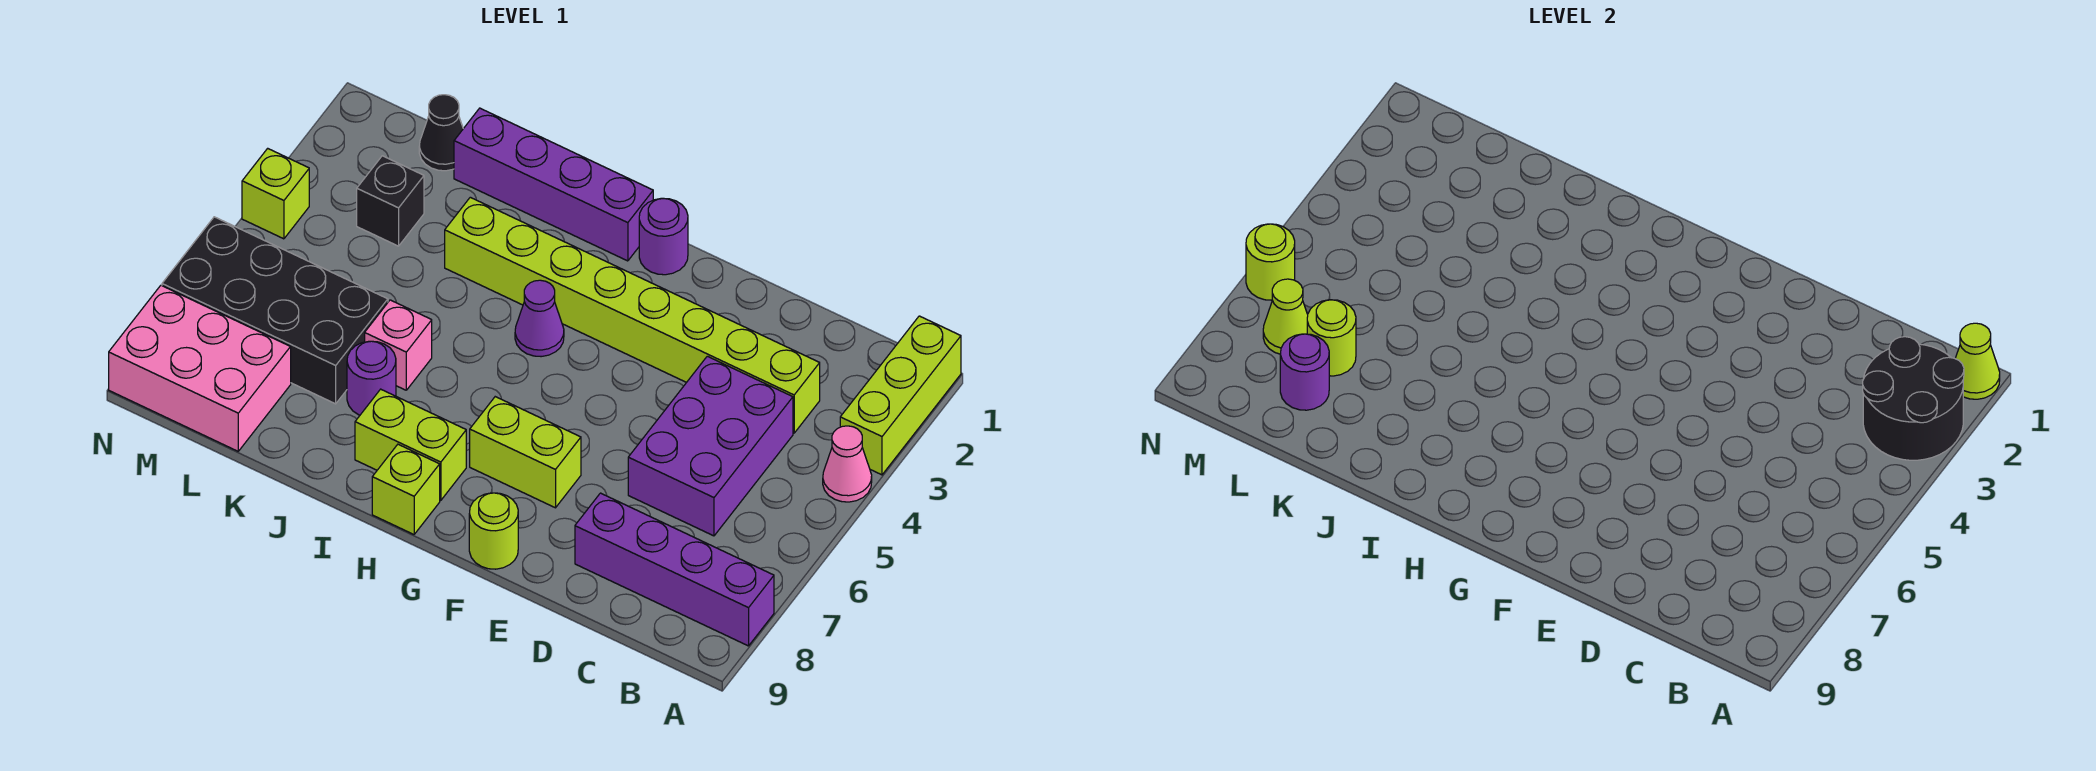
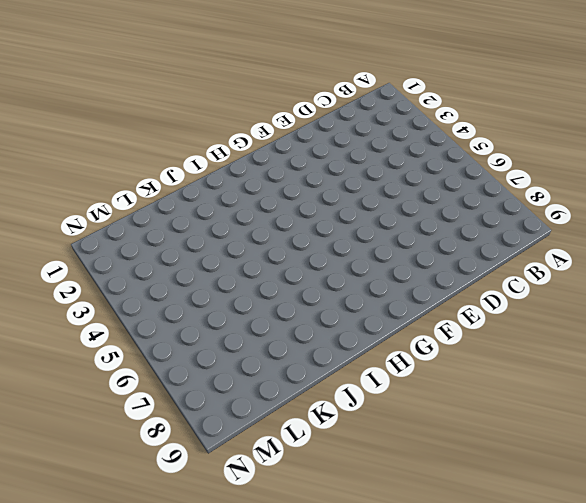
none -> lime brick A1:A3 level 1
none -> pink cone A4 level 1
none -> purple brick A8:D8 level 1

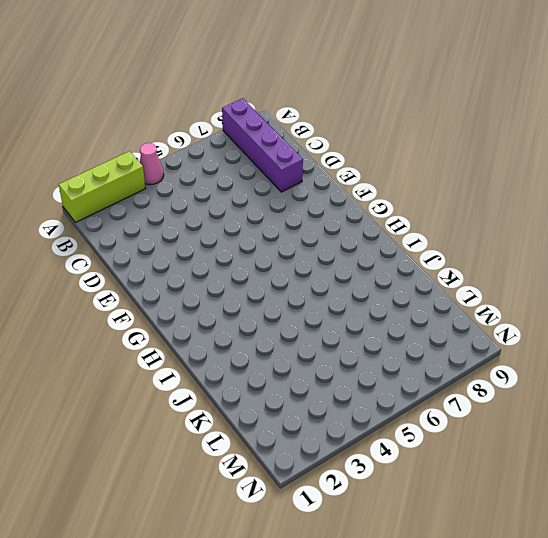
none -> lime brick C3:J3 level 1
none -> purple brick C4:D6 level 1
none -> lime brick F7:G7 level 1

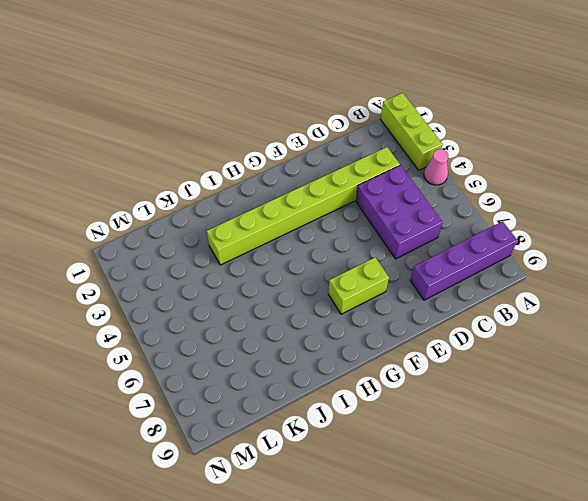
none -> lime round brick F9 level 1
none -> purple round brick G1 level 1
none -> purple brick H1:K1 level 1

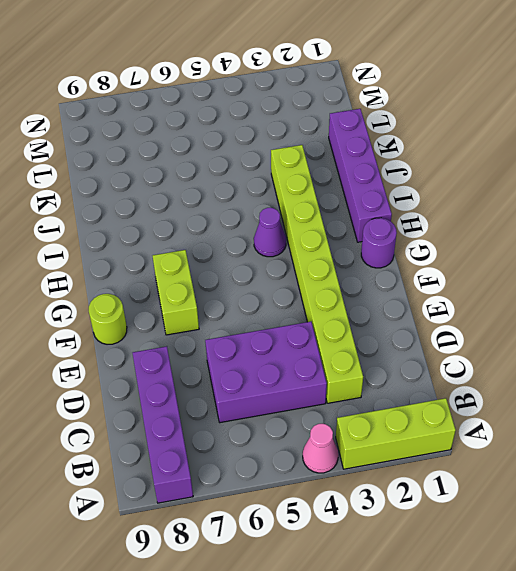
none -> lime brick H8:I8 level 1
none -> lime brick H9 level 1
none -> pink brick J6 level 1

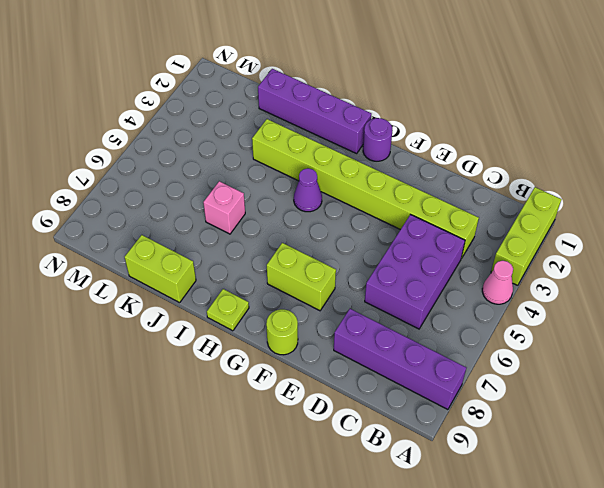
lime plate H9 level 1 -> lime brick H9 level 1
lime brick J9:K9 level 1 -> lime brick H8:I8 level 1
none -> purple round brick J7 level 1
none -> black brick K6:N7 level 1
none -> black cone L1 level 1

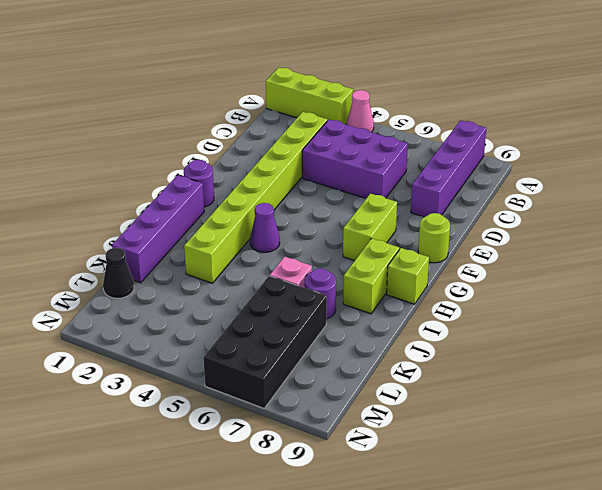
none -> black brick L3 level 1
none -> pink brick L8:N9 level 1
none -> lime brick N4 level 1

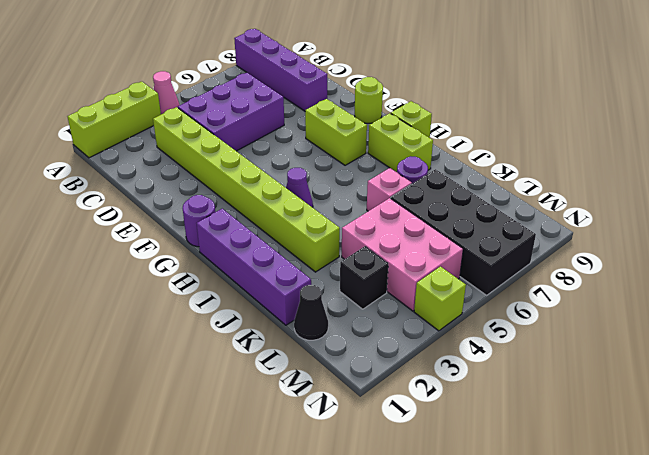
pink brick K4:M5 level 1 -> pink brick L8:N9 level 1
none -> lime cone A1 level 2
none -> black round brick A2:B3 level 2
none -> lime round brick L7 level 2

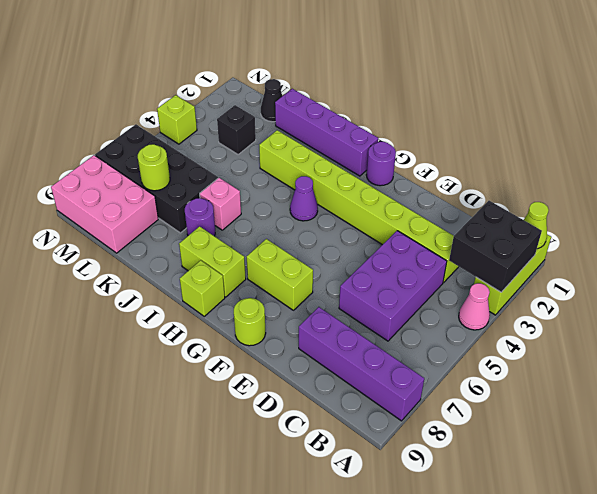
black brick A2:B3 level 2 -> black round brick A2:B3 level 2
none -> purple round brick L8 level 2
none -> lime cone M7 level 2
none -> lime round brick N6 level 2

